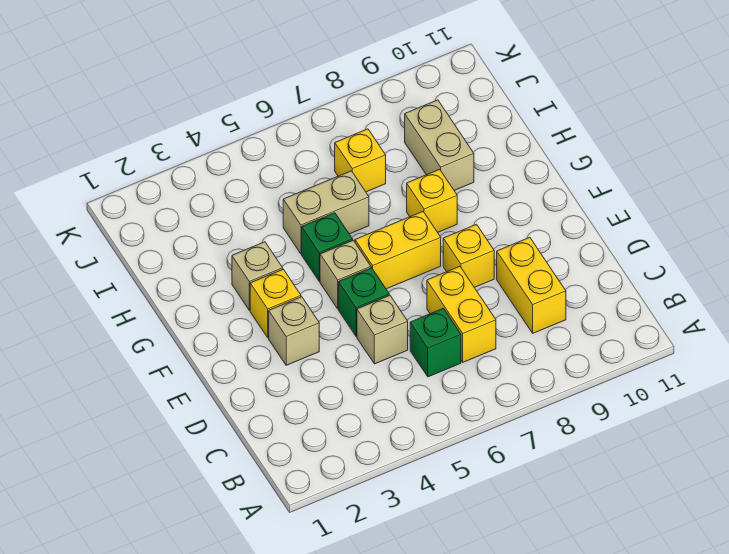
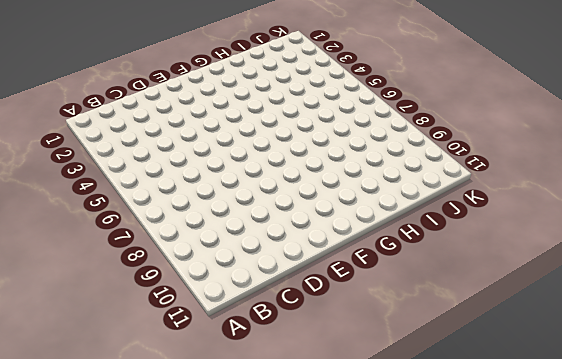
none -> green brick C6 level 1
none -> yellow brick C7:D7 level 1
none -> yellow brick C9:D9 level 1

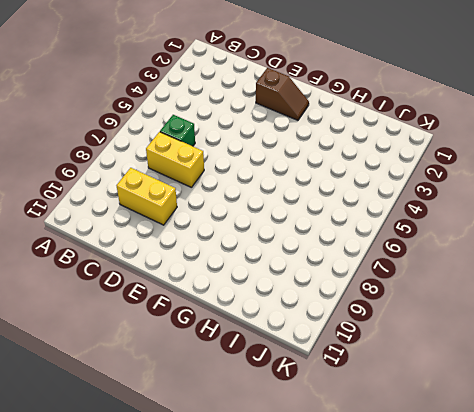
brown slope E2:F2 level 1 top E -> none
none -> tan brick D5 level 1
none -> tan brick E3 level 1
none -> green brick E5 level 1

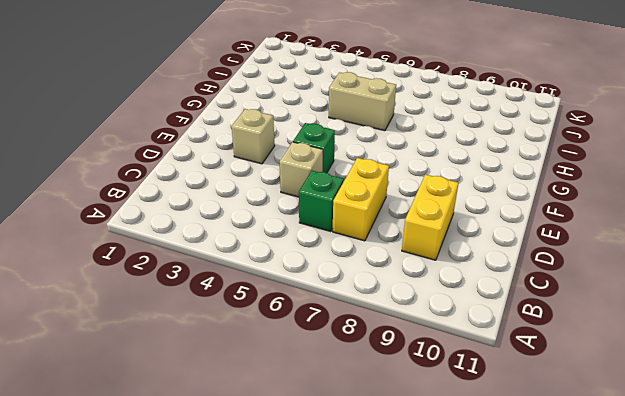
none -> yellow brick E8 level 1
none -> yellow brick F3 level 1
none -> tan brick F5 level 1

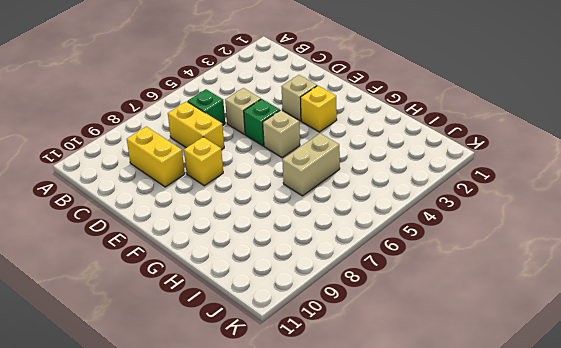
none -> yellow brick F6:F7 level 1
none -> tan brick G3 level 1
none -> green brick G5 level 1

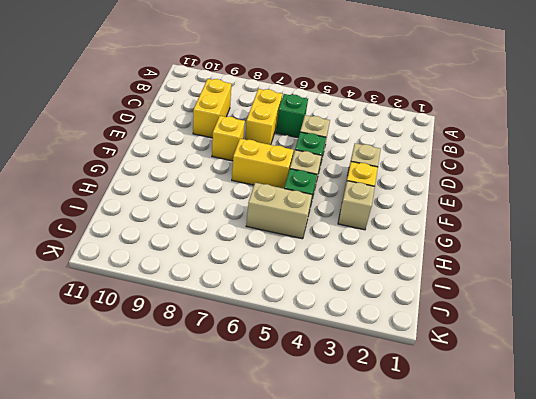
none -> yellow brick G8 level 1
none -> tan brick H9:I9 level 1
none -> yellow brick I7 level 1

